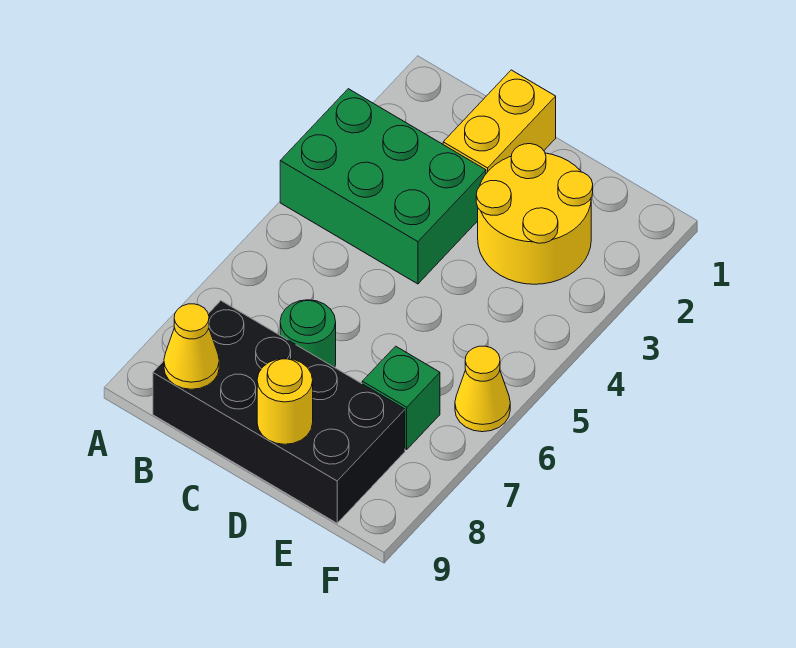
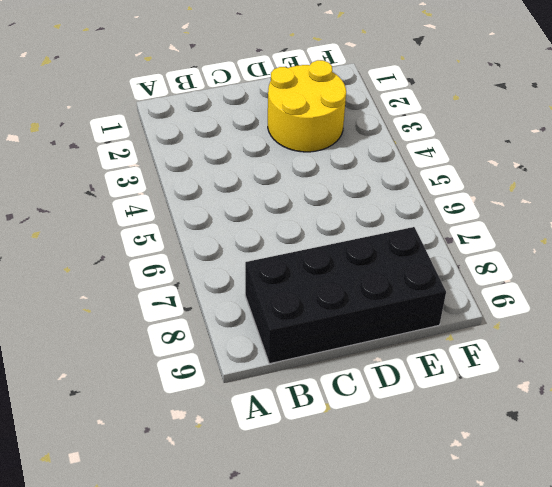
none -> green brick A3:C4 level 1
none -> yellow brick C1:C2 level 1

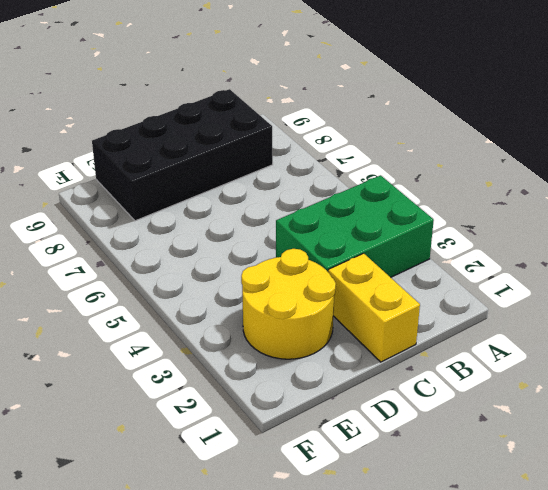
none -> green round brick C7 level 1
none -> green brick E7 level 1

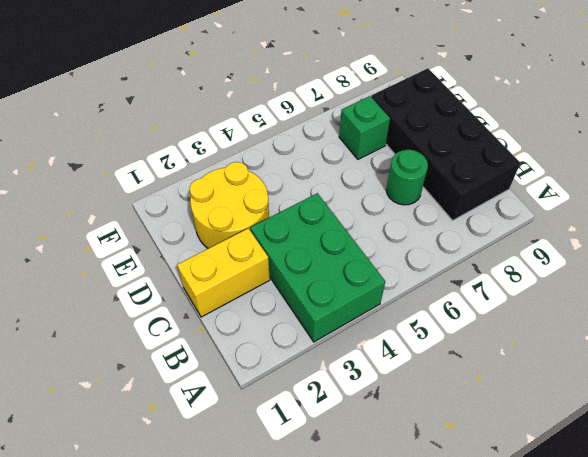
none -> yellow cone F6 level 1
none -> yellow cone B9 level 2

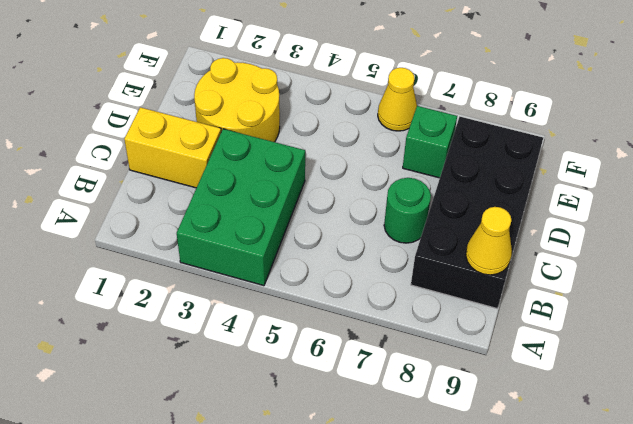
none -> yellow round brick D9 level 2

